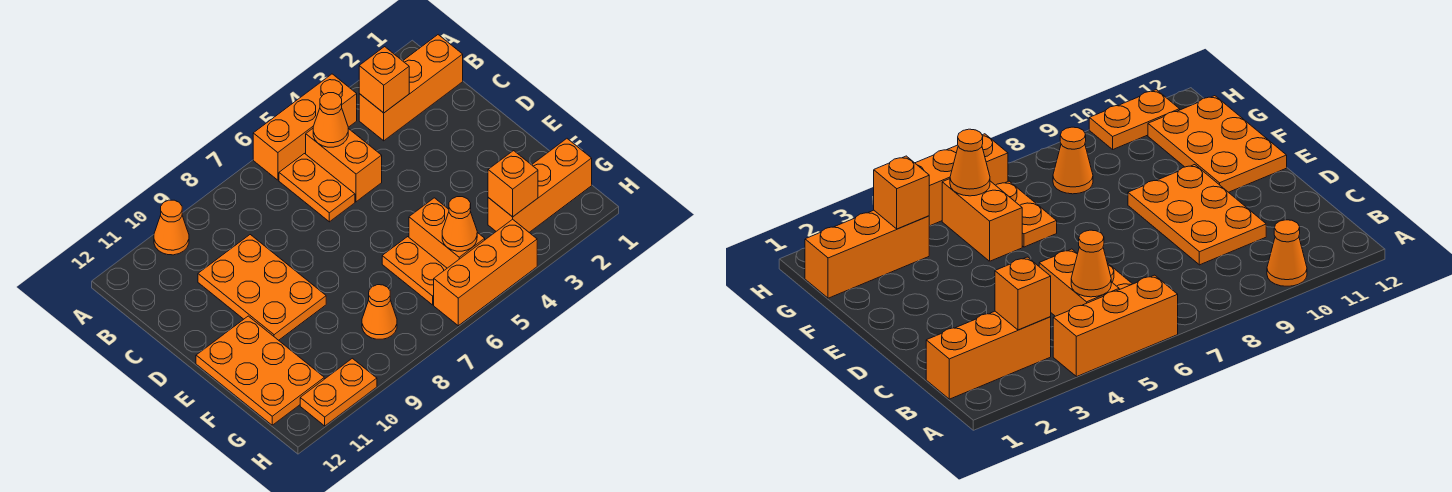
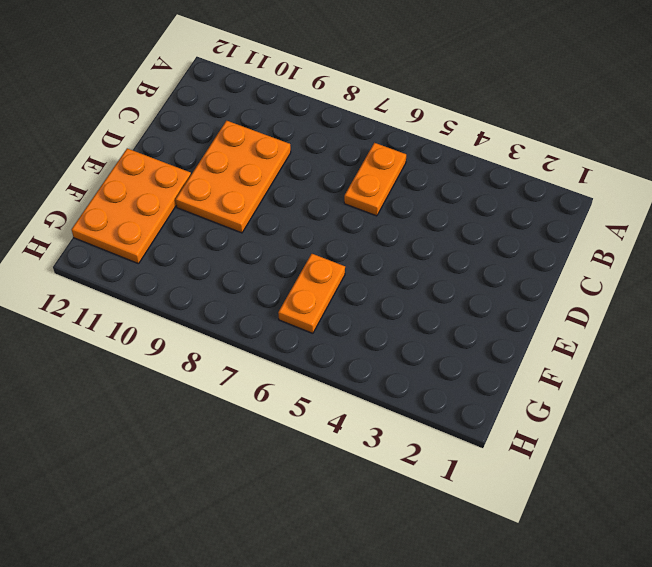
none -> orange brick A4:A6 level 1
none -> orange cone A10 level 1
none -> orange brick B1:B3 level 1

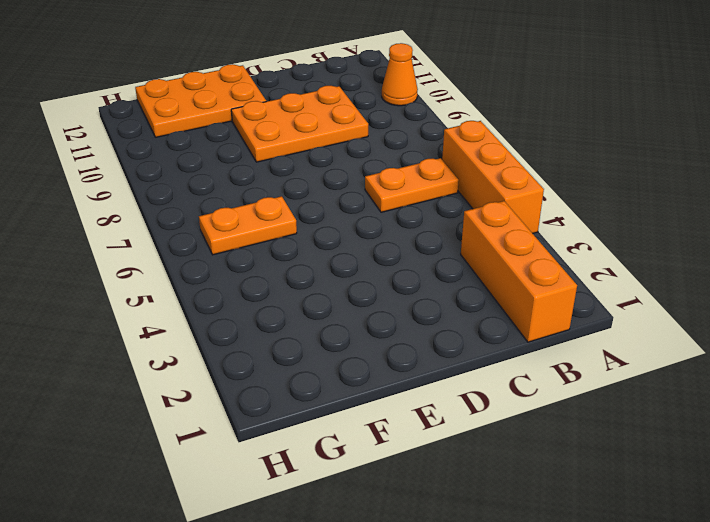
none -> orange brick B5:C5 level 1
none -> orange brick F5:G5 level 1
none -> orange brick G1:G3 level 1

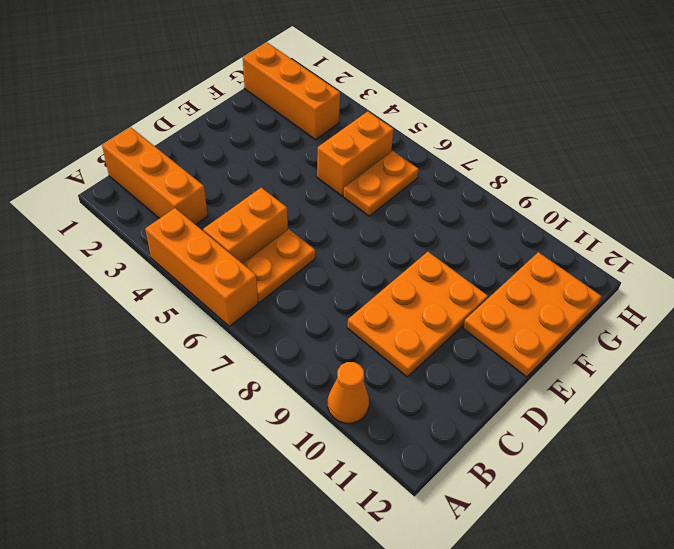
none -> orange cone G8 level 1
none -> orange brick H4:H6 level 1
none -> orange plate H10:H11 level 1

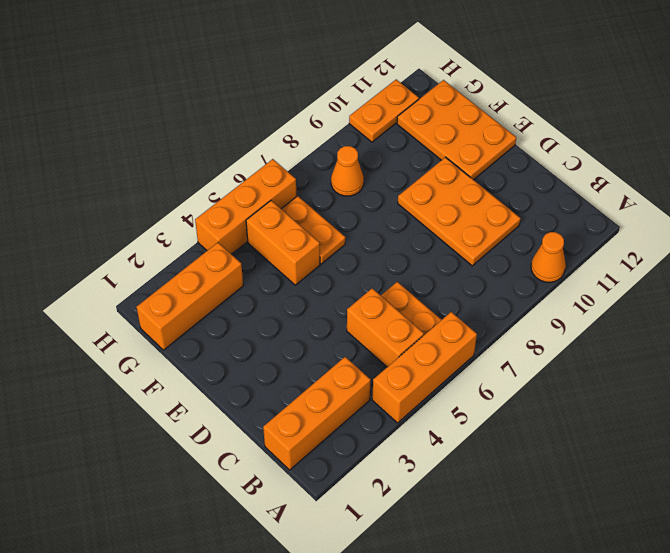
none -> orange brick B3 level 2
none -> orange cone B5 level 2
none -> orange brick G3 level 2

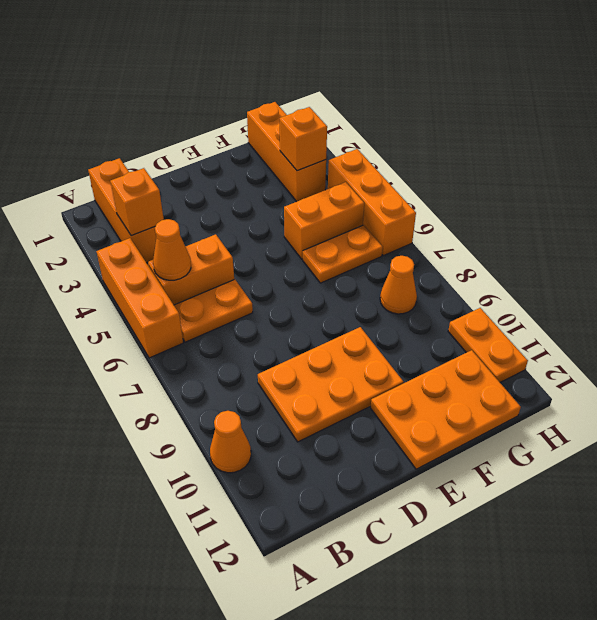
none -> orange cone G5 level 2

